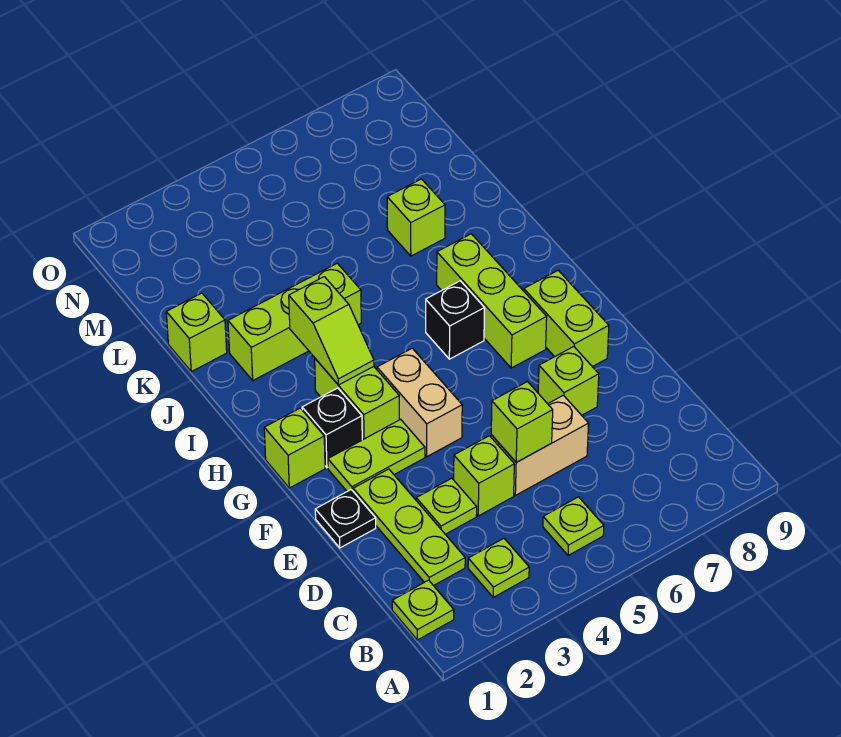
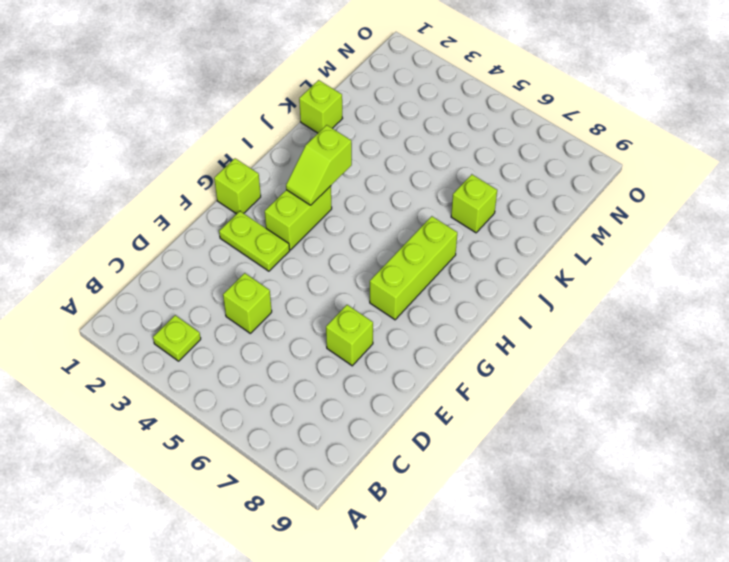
none -> lime plate B1 level 1
none -> lime plate B5 level 1
none -> lime plate C2:E2 level 1

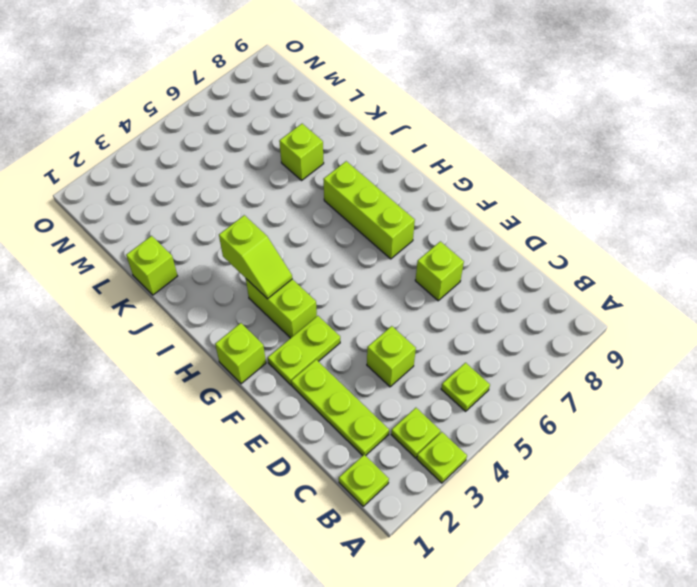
lime plate A3 level 1 -> lime plate D3 level 1
none -> tan brick D5:D6 level 1
none -> black plate E1 level 1
none -> tan brick F4:G4 level 1

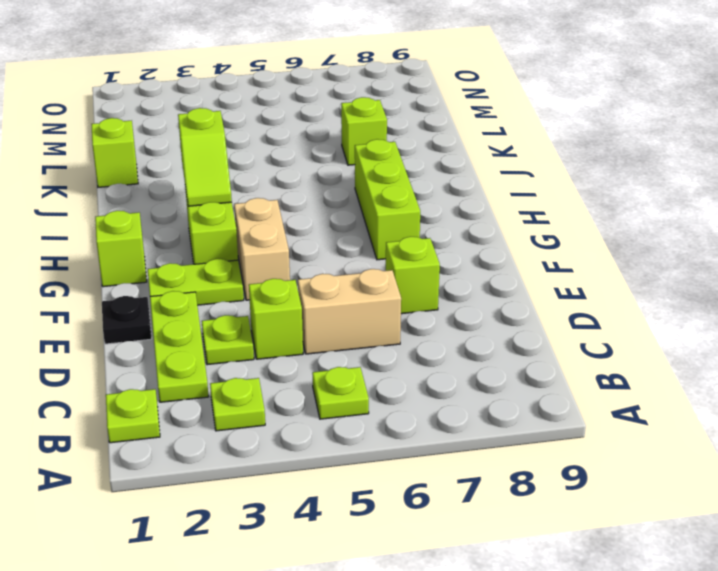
none -> lime brick F8:G8 level 1
none -> black brick G2 level 1
none -> black brick H6 level 1

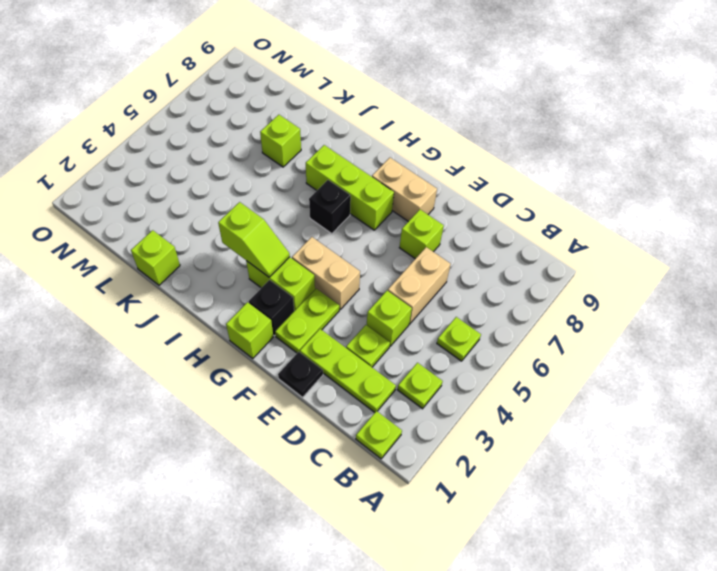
tan brick F8:G8 level 1 -> lime brick F8:G8 level 1
none -> lime brick J2:J4 level 1
none -> lime brick D5 level 2

